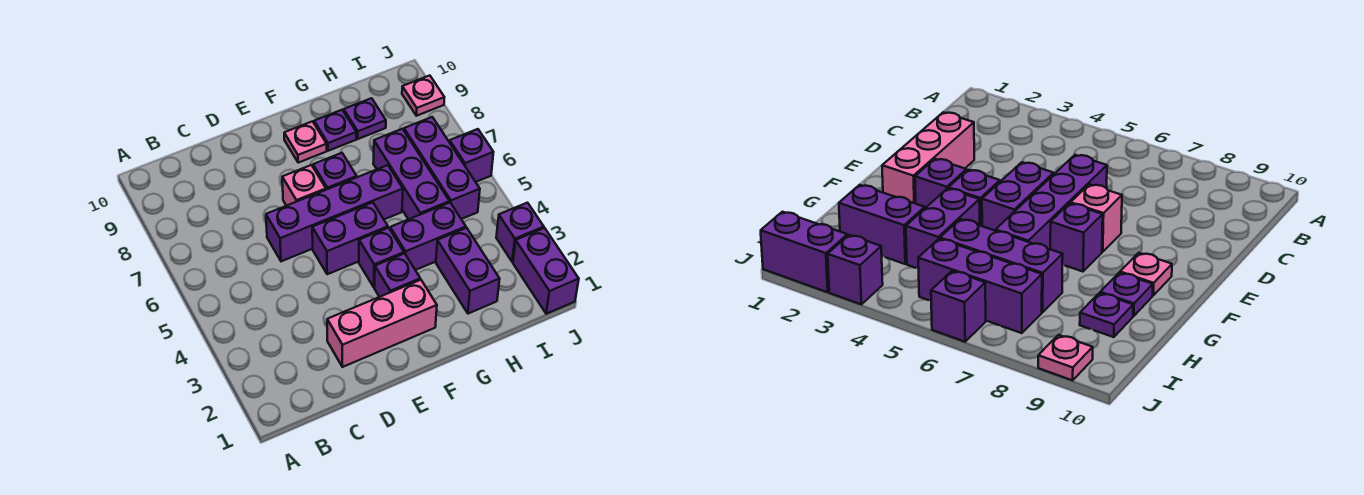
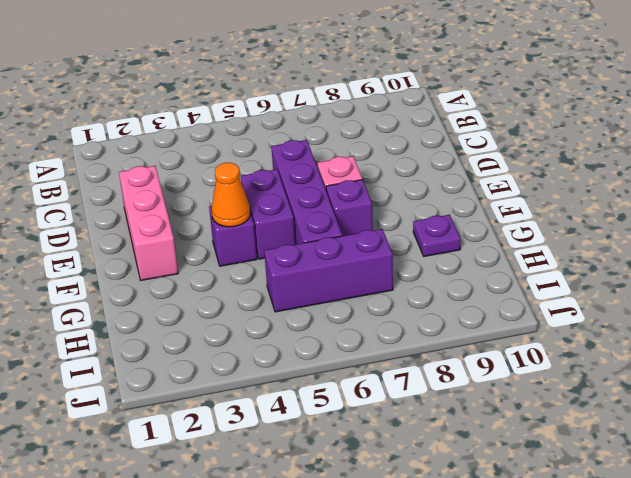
orange cone F4 level 2 -> none
none -> purple brick F3 level 1
none -> pink plate F9 level 1
none -> purple brick G4:H4 level 1

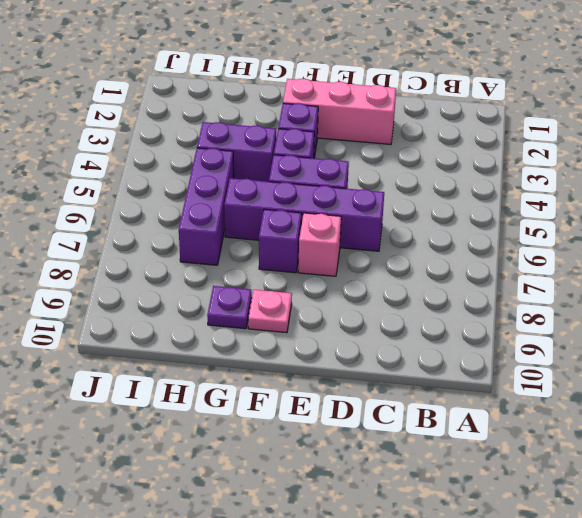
none -> purple brick H2:H3 level 1
none -> purple plate H9 level 1
none -> purple brick I5:I7 level 1

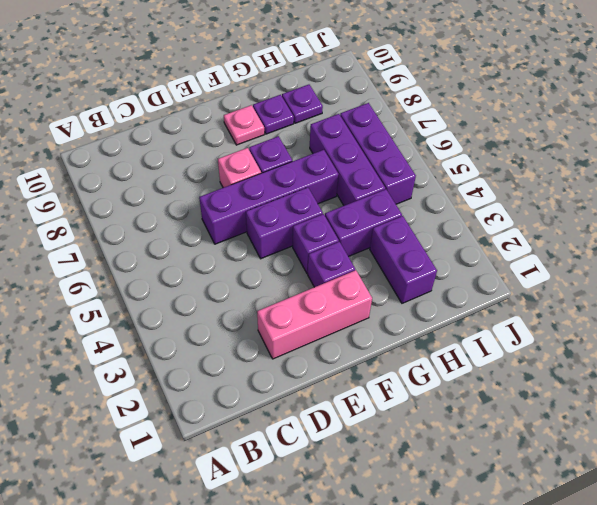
none -> purple brick J1:J2 level 1
none -> purple brick J3 level 1
none -> purple brick J6 level 1

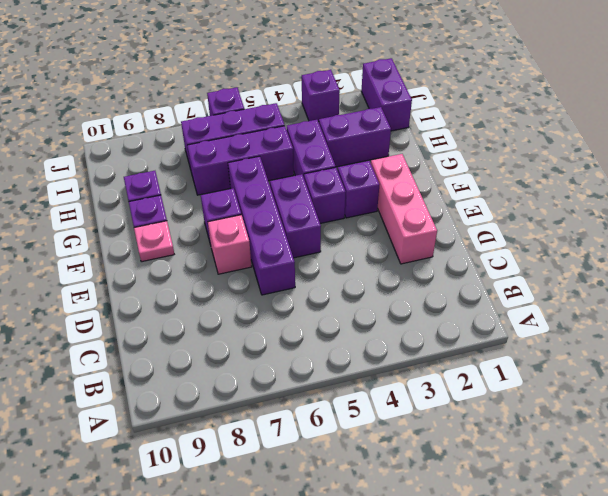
purple brick I1:J1 level 1 -> purple brick J1:J2 level 1
none -> pink plate J9 level 1

